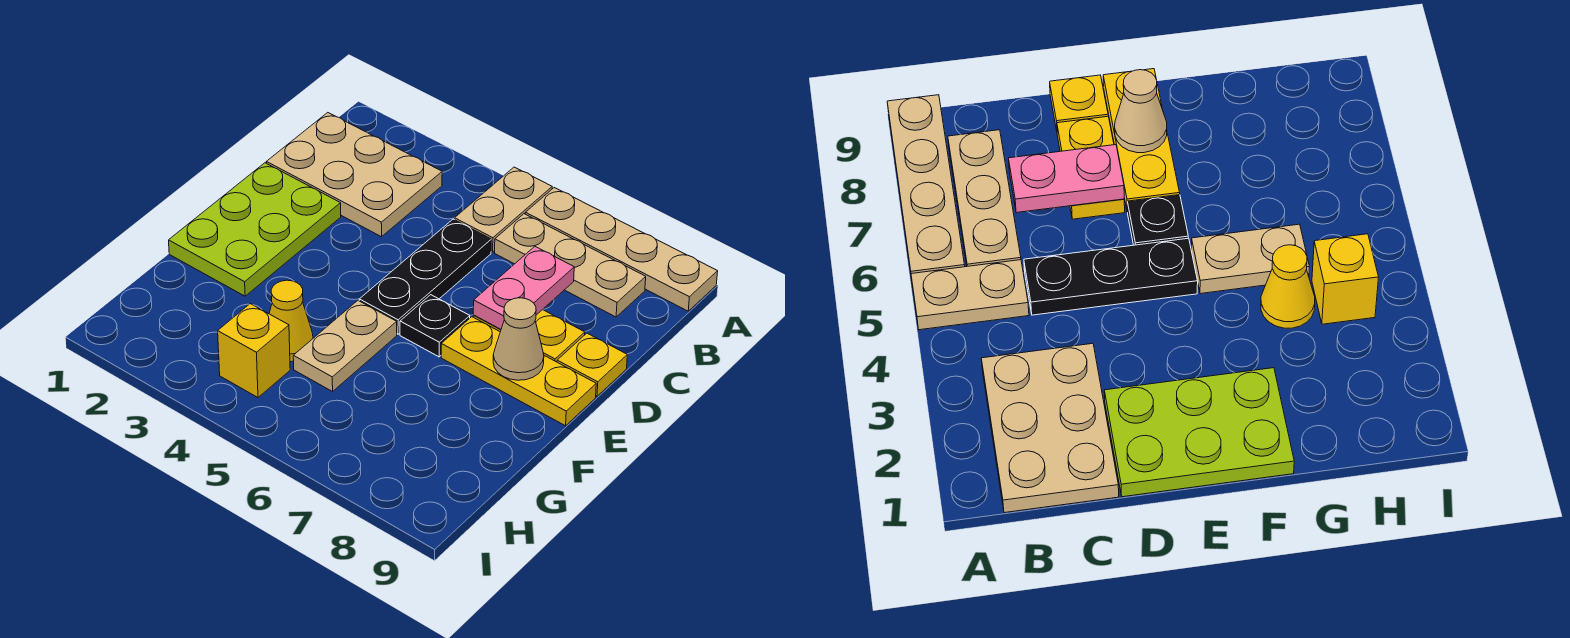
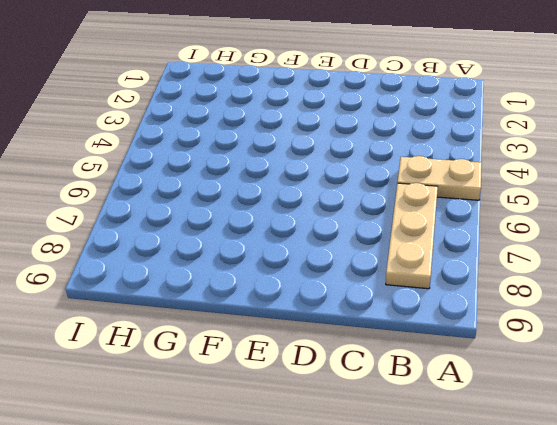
none -> tan plate A6:A9 level 1
none -> tan plate B1:C3 level 1
none -> black plate C5:E5 level 1

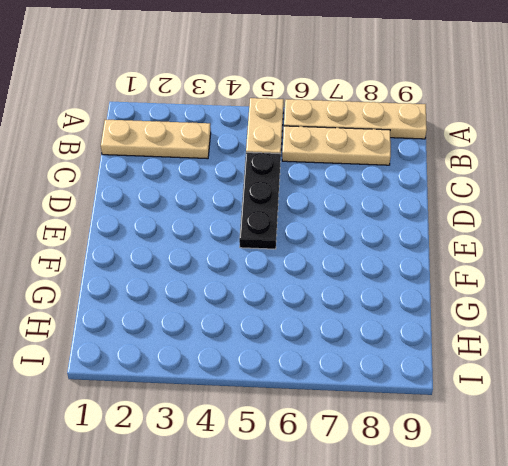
tan plate B1:B3 level 1 -> tan plate B1:C3 level 1
none -> lime plate D1:F2 level 1
none -> yellow plate D7:D8 level 1
none -> yellow plate D9 level 1

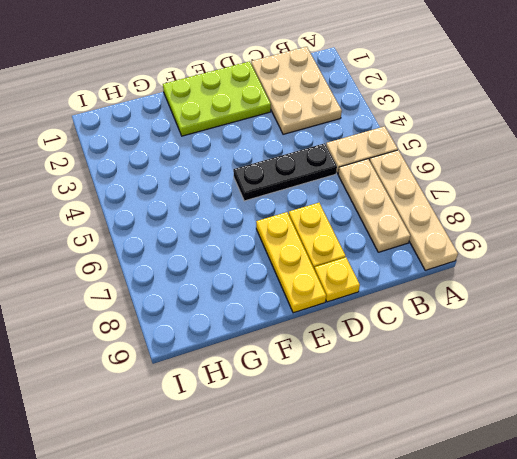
none -> black plate E6 level 1
none -> tan plate F5:G5 level 1
none -> yellow cone G4 level 1

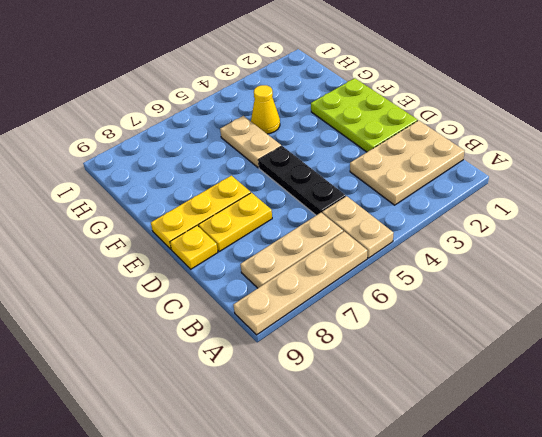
none -> black plate E6 level 1
none -> yellow brick H4 level 1
none -> pink plate C7:D7 level 2

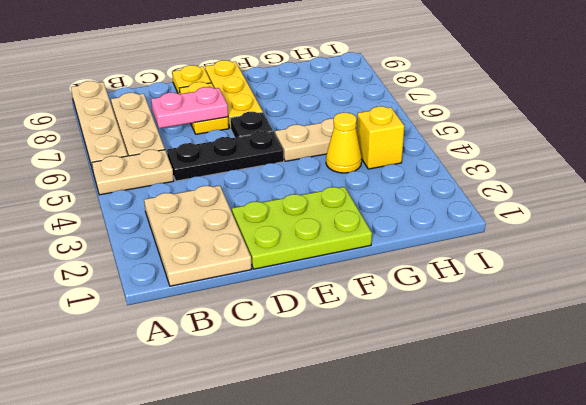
none -> tan cone E8 level 2

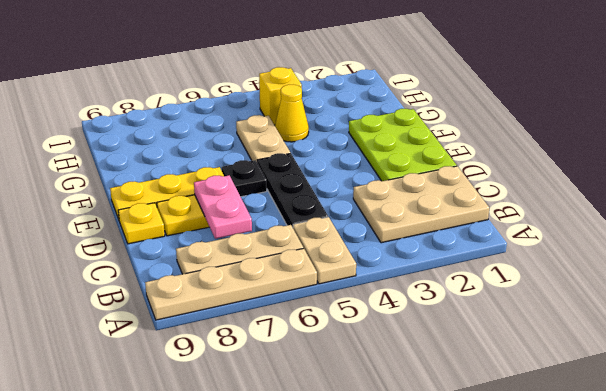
none -> tan cone E8 level 2

